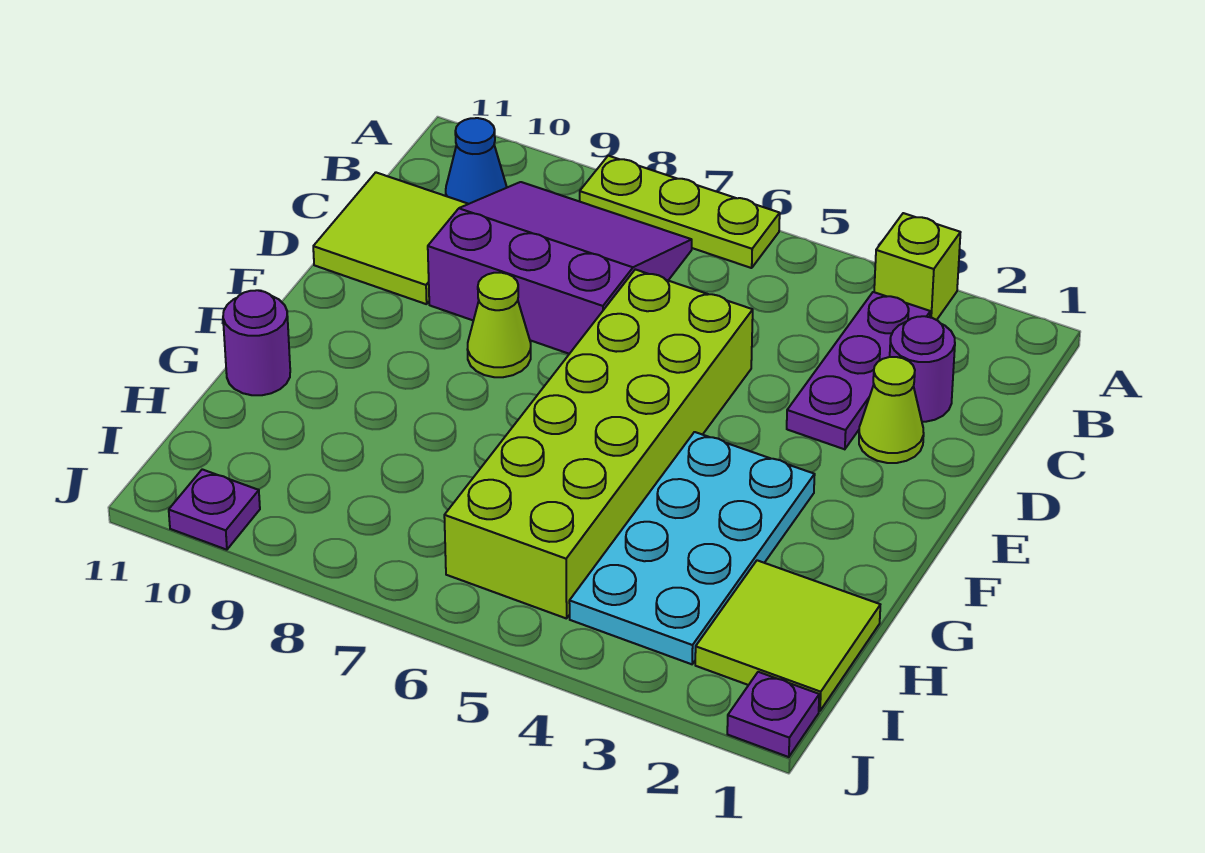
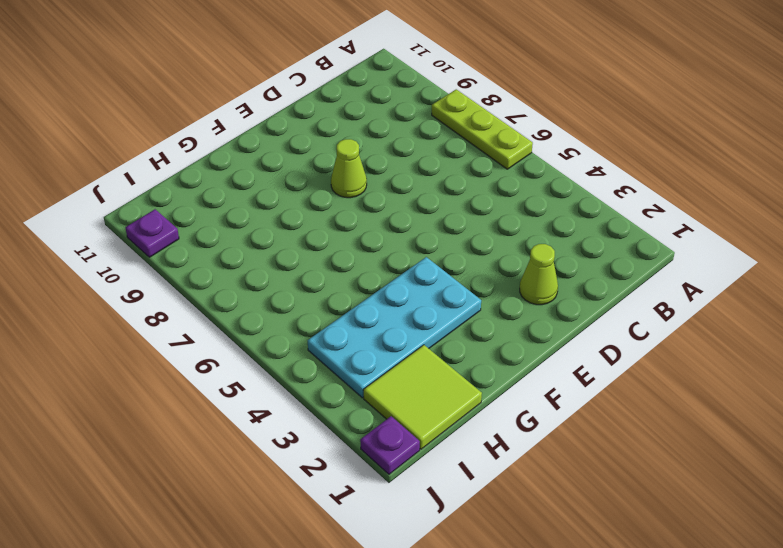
none -> lime brick A3 level 1
none -> purple plate B3:D3 level 1
none -> purple slope B7:D9 level 1 top D

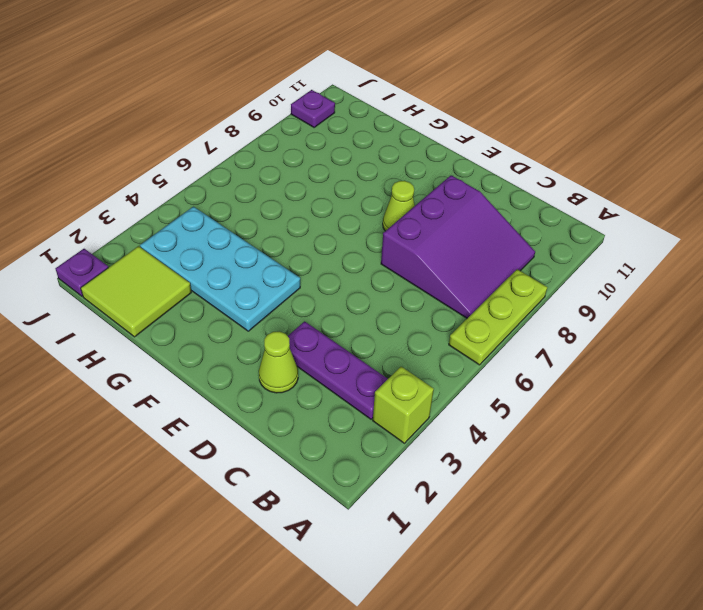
none -> blue cone B10 level 1
none -> purple round brick C2 level 1
none -> lime tile C10:D11 level 1

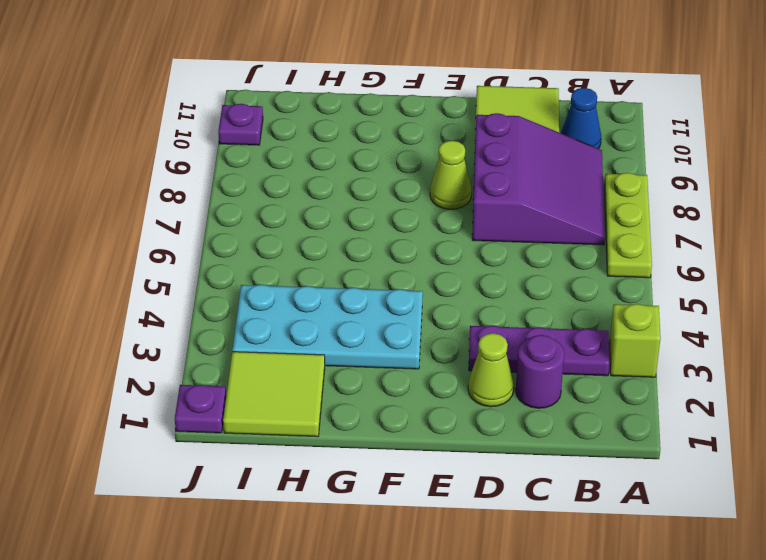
none -> lime brick D5:I6 level 1
none -> purple round brick G11 level 1

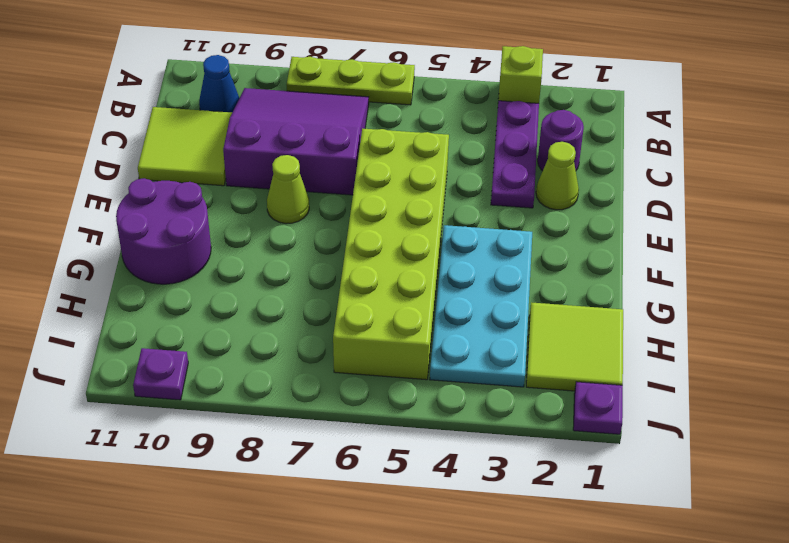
purple round brick F10:G11 level 1 -> purple round brick G11 level 1

